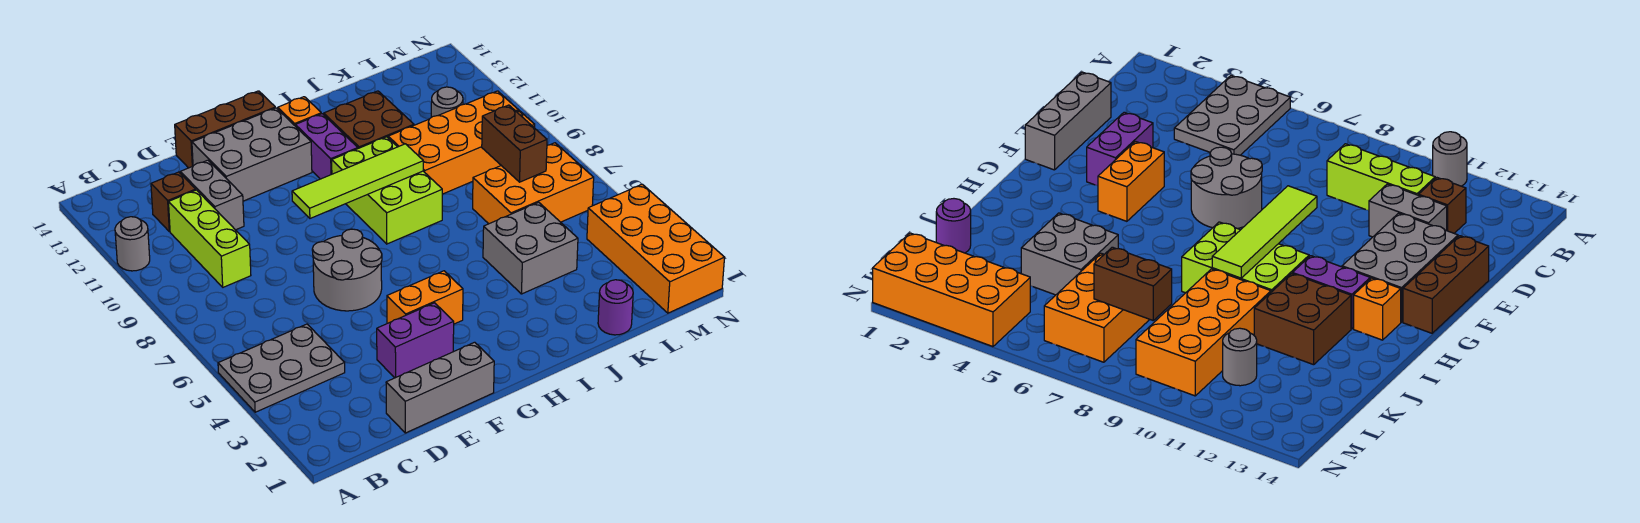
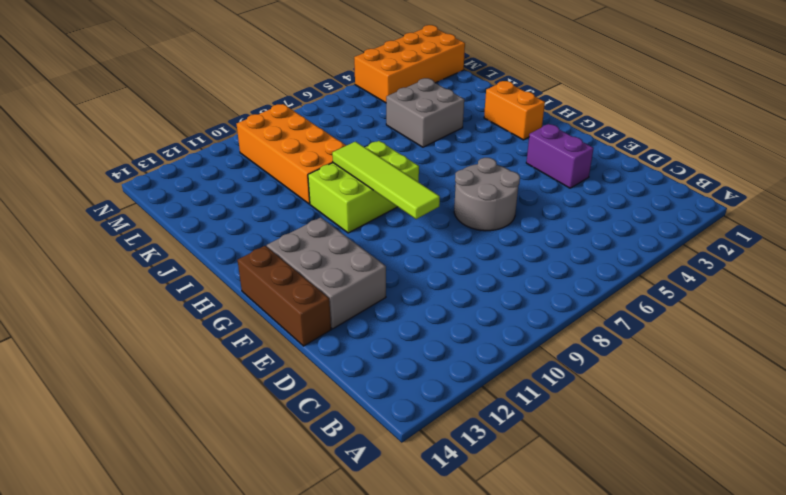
orange brick H2:I2 level 1 -> orange brick F4:G4 level 1
none -> grey plate A4:C5 level 1
none -> grey round brick A11 level 1
none -> lime brick C9:C11 level 1

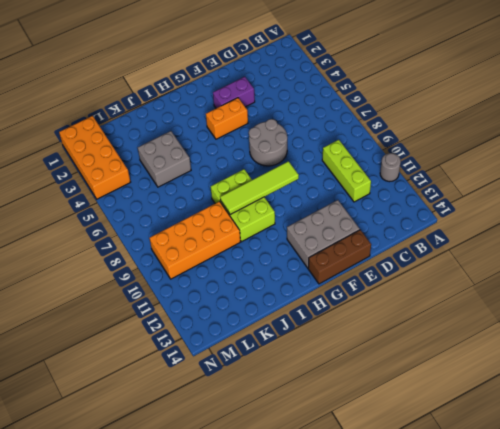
none -> grey plate A4:C5 level 1
none -> brown brick C12 level 1
none -> grey brick D1:F1 level 1

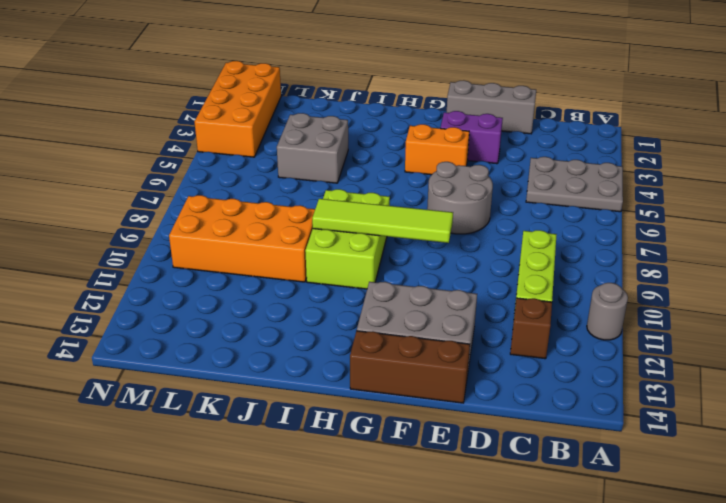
none -> grey brick D11:D12 level 1
none -> purple brick H11:H12 level 1
none -> orange brick H13 level 1

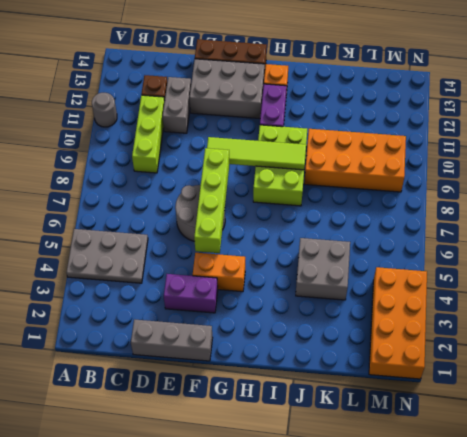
lime brick F5:F8 level 2 -> none
none -> brown brick I11:J12 level 1
none -> purple round brick K1 level 1
none -> orange brick K6:M7 level 1

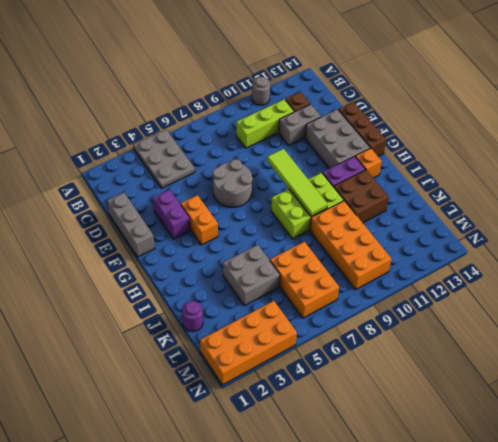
none -> grey round brick L11 level 1
none -> brown brick L7:L8 level 2

